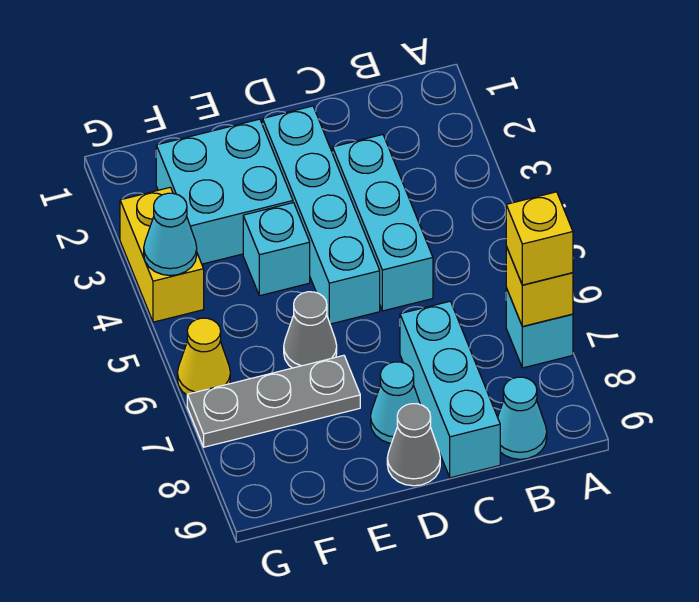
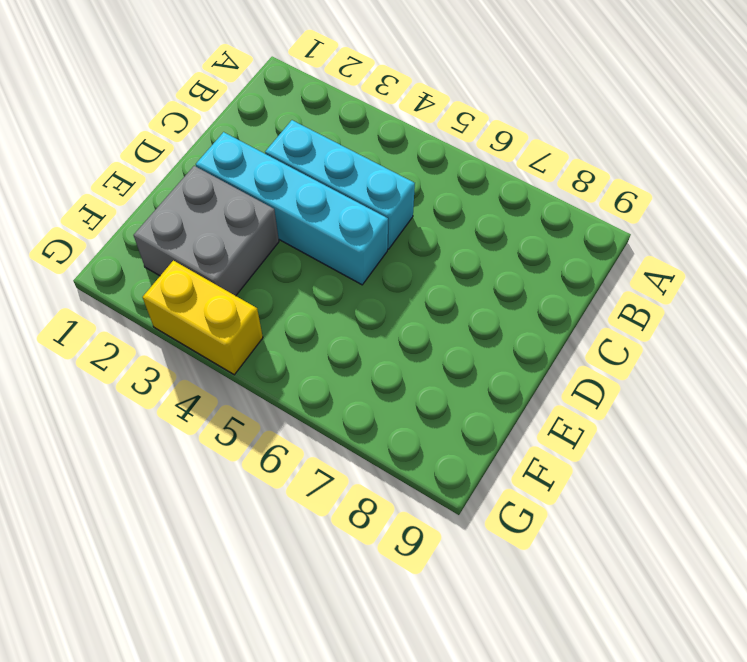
grey brick E2:F3 level 1 -> cyan brick E2:F3 level 1
none -> cyan brick A7 level 1
none -> cyan cone B9 level 1
none -> cyan brick C7:C9 level 1

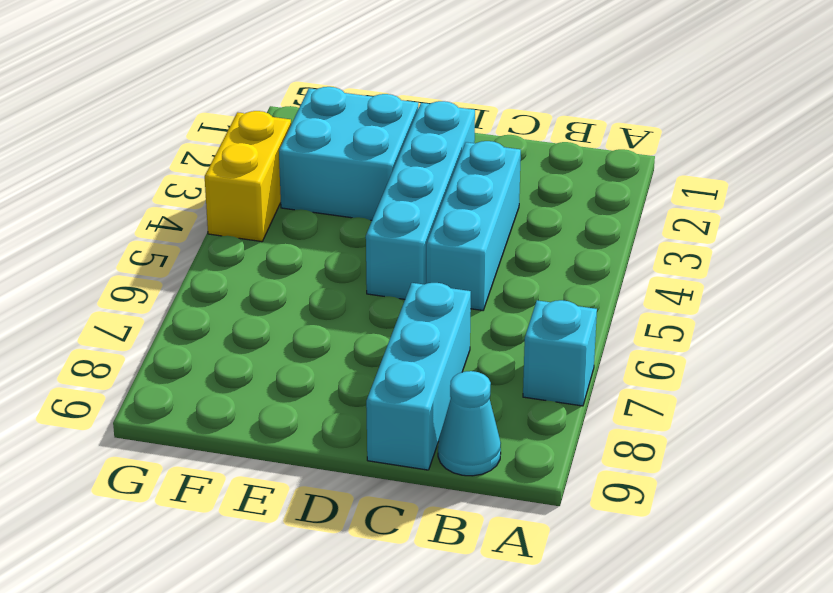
none -> cyan cone D8 level 1
none -> grey cone D9 level 1
none -> cyan brick E4 level 1

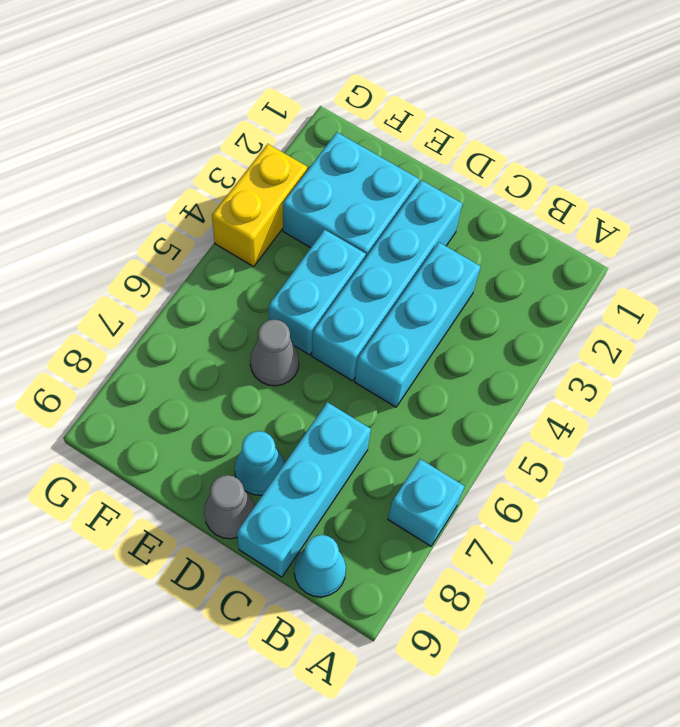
cyan brick E4:E5 level 1 -> cyan brick E4 level 1
none -> grey plate E7:G7 level 1
none -> yellow cone G6 level 1
none -> yellow brick A7 level 2

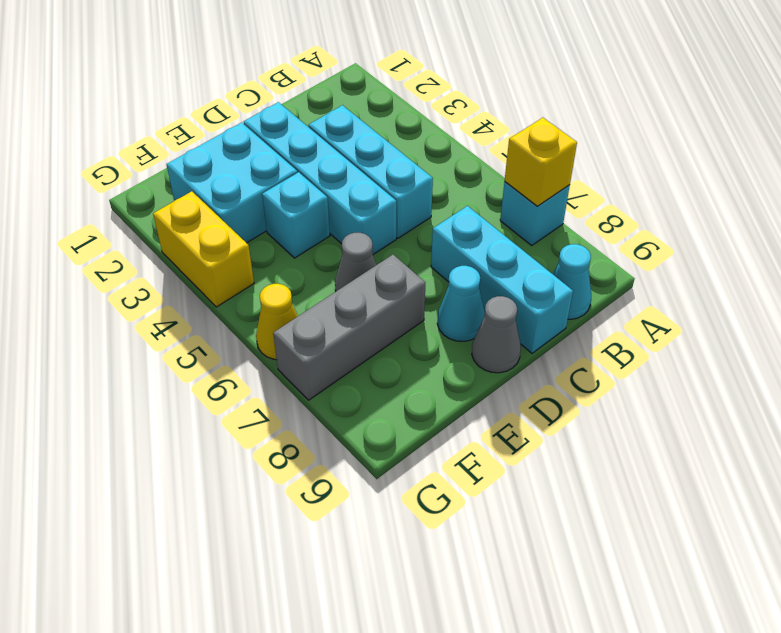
grey brick E7:G7 level 1 -> grey plate E7:G7 level 1
none -> cyan cone G4 level 2
none -> yellow brick A7 level 3

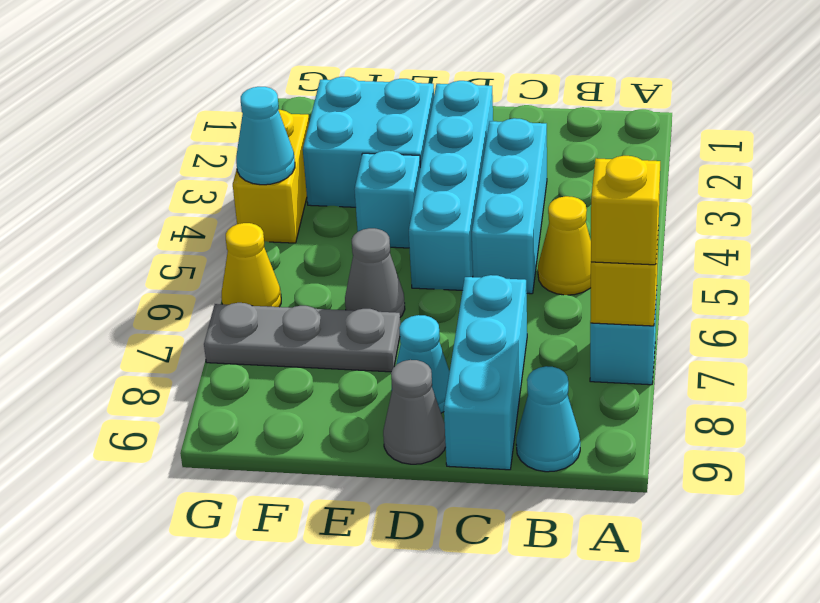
yellow cone B5 level 1 -> none

